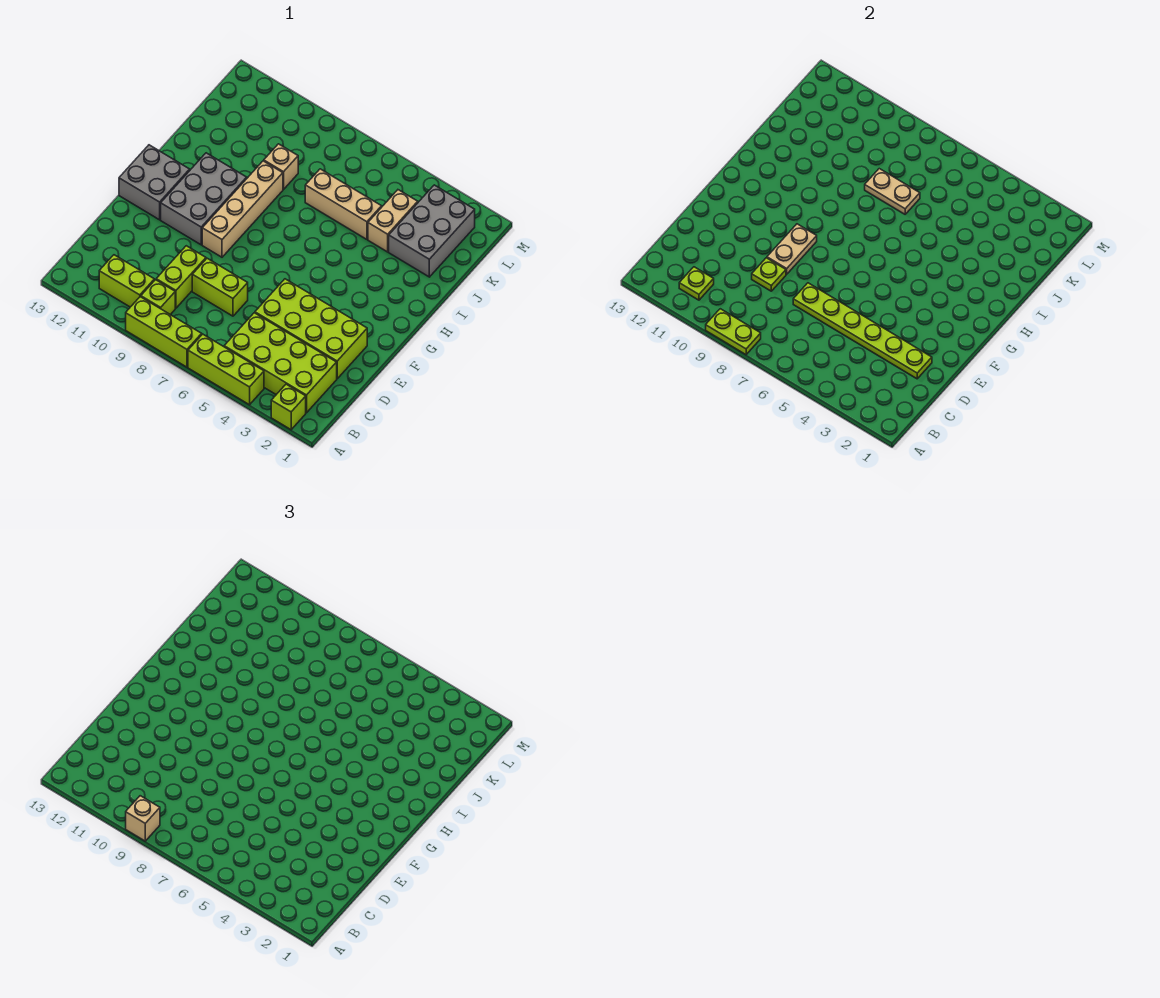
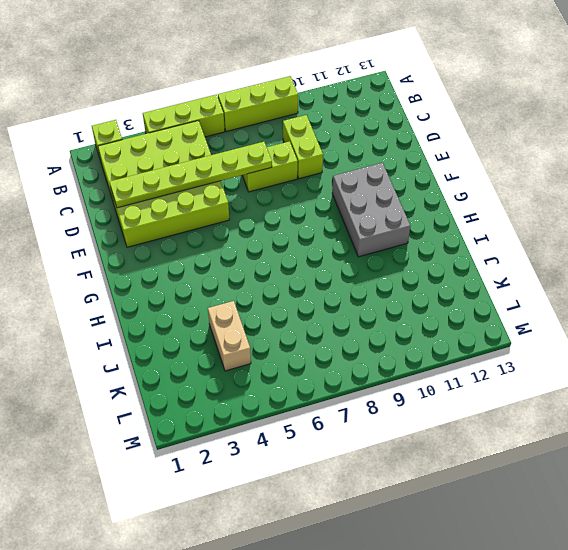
none -> lime brick B9 level 1
none -> lime brick B10:B11 level 1
none -> tan brick F9:I9 level 1

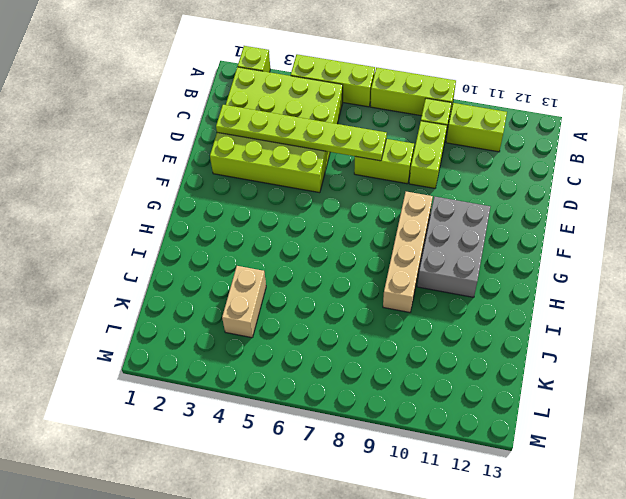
none -> grey brick F12:G13 level 1
none -> grey brick J2:L3 level 1
none -> tan brick J5:J7 level 1

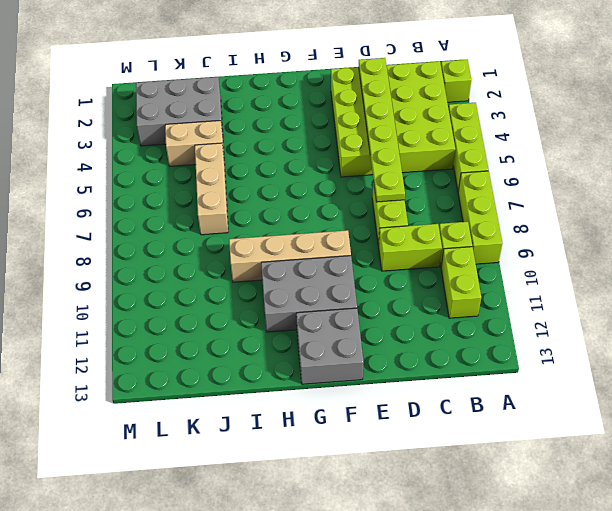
none -> tan brick J9 level 1
none -> lime plate A8:A9 level 2
none -> lime plate B11 level 2

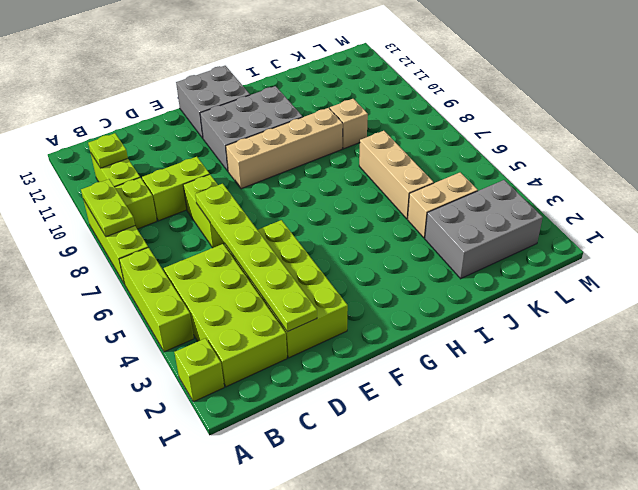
none -> lime plate D9 level 2
none -> tan plate E9:F9 level 2
none -> tan plate J7:J8 level 2

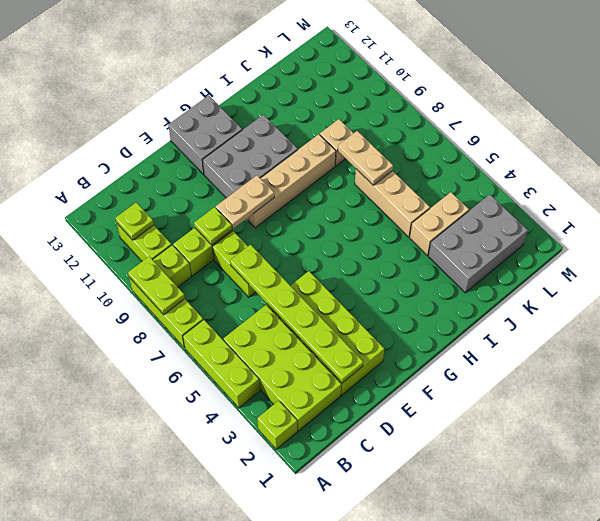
none -> tan brick A9 level 3

